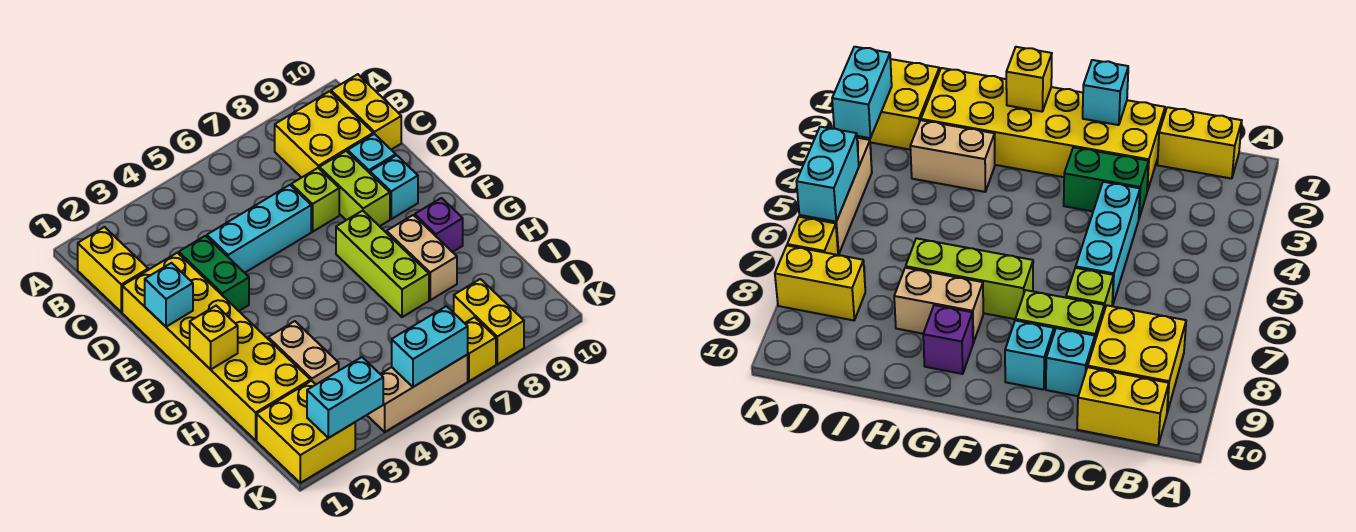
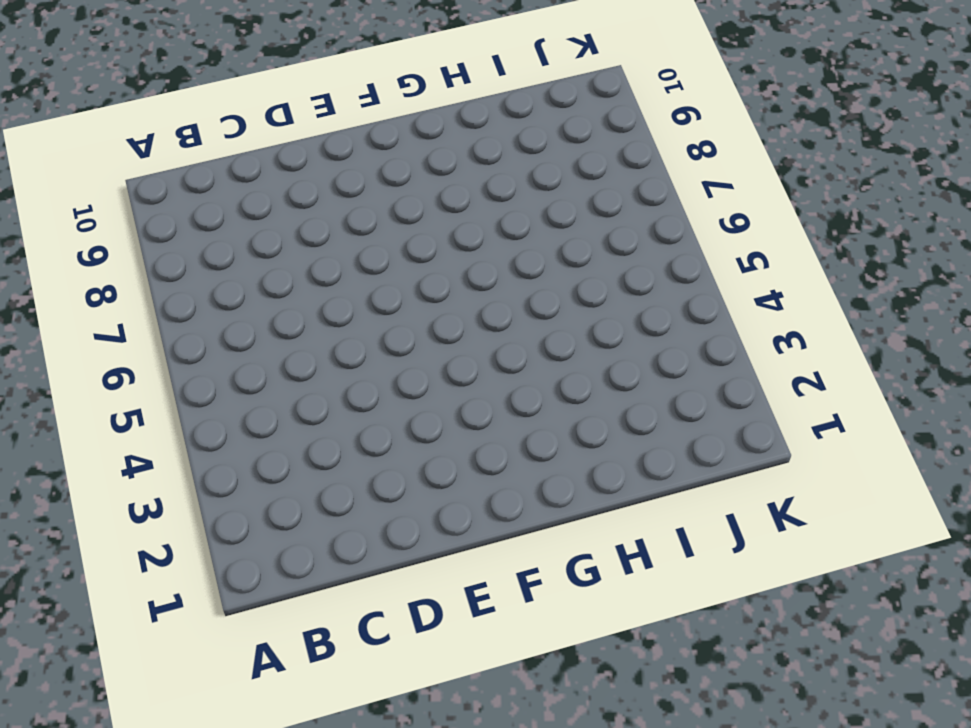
none -> yellow brick B1:C1 level 1
none -> yellow brick B8:C9 level 1
none -> yellow brick B10:C10 level 1

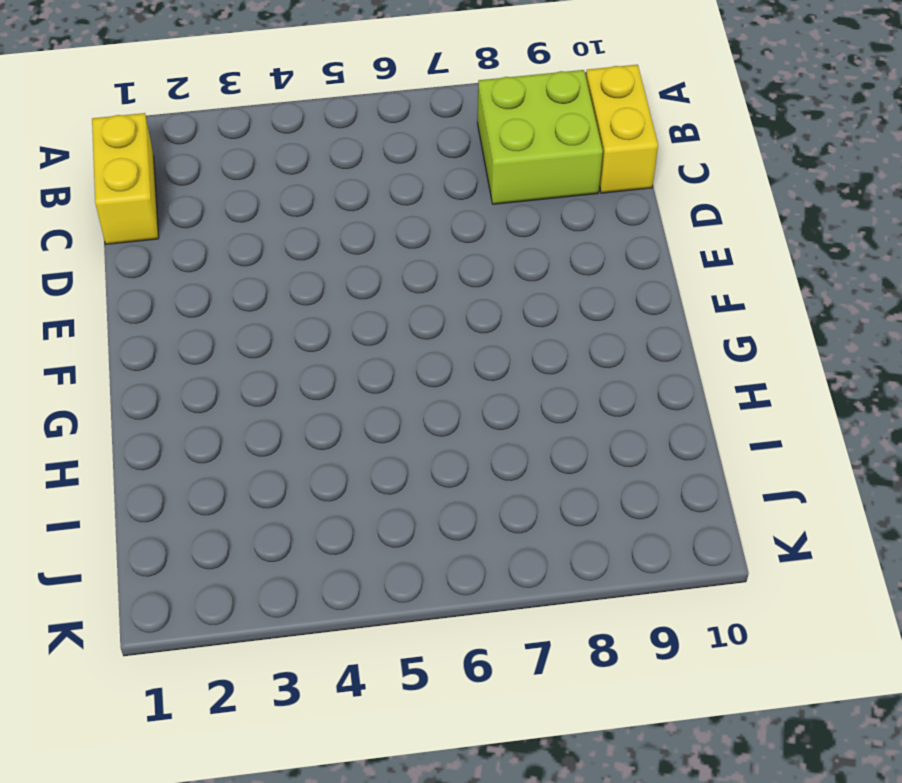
lime brick B8:C9 level 1 -> yellow brick B8:C9 level 1
none -> yellow brick D1:I2 level 1
none -> green brick D3:E3 level 1
none -> cyan brick D4:D6 level 1

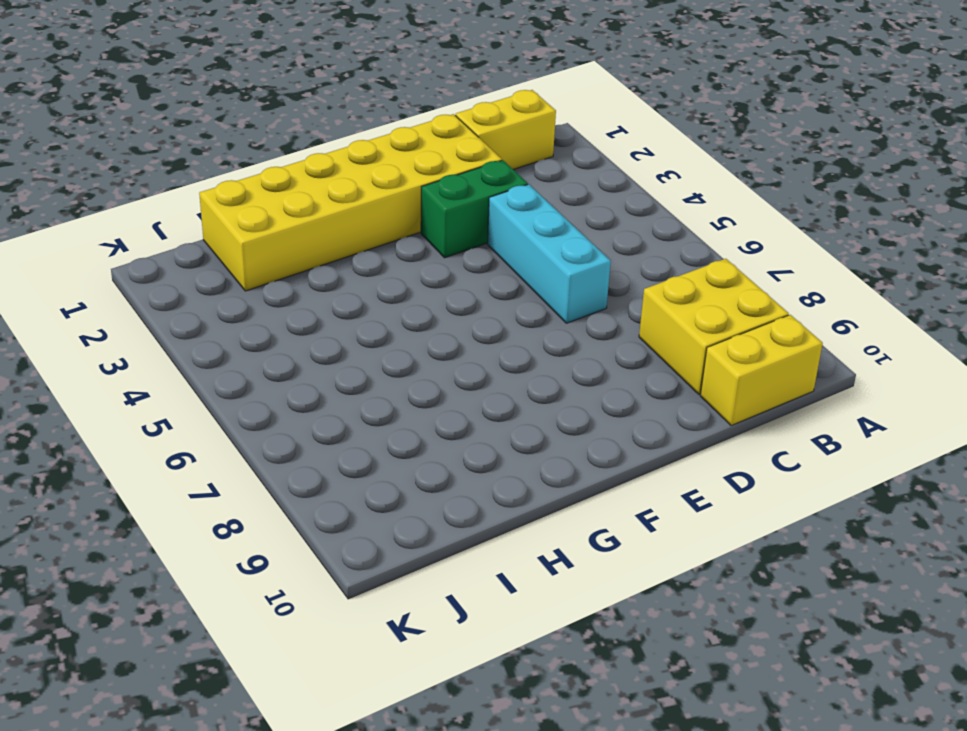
none -> lime brick D7 level 1
none -> lime brick D8:E8 level 1
none -> cyan brick D9 level 1

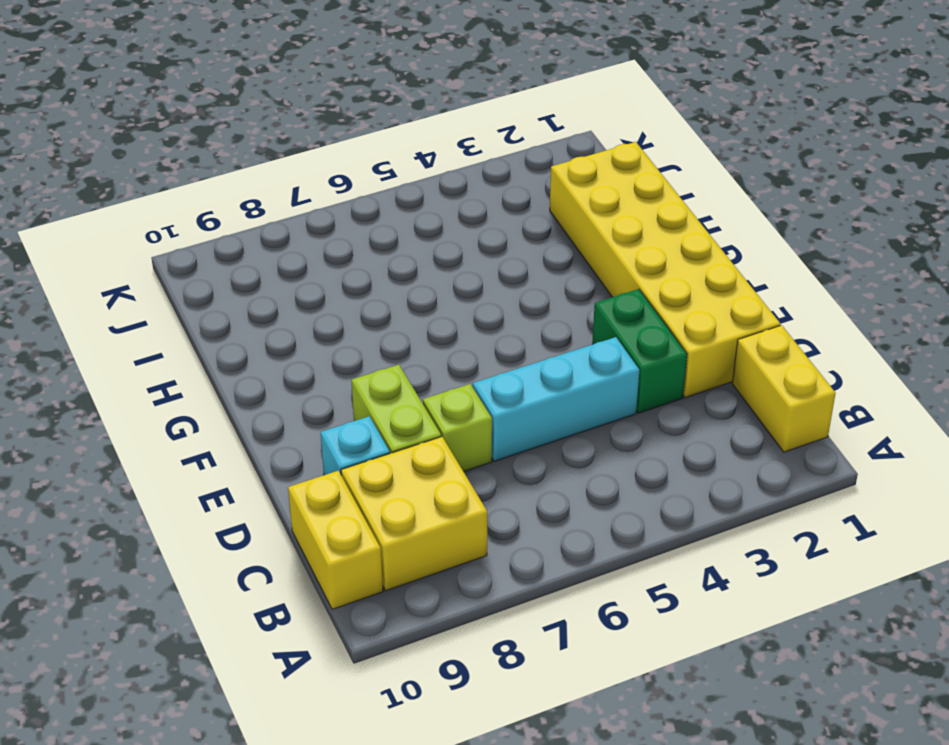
none -> cyan brick E9 level 1
none -> lime brick F7:H7 level 1
none -> tan brick G8:H8 level 1

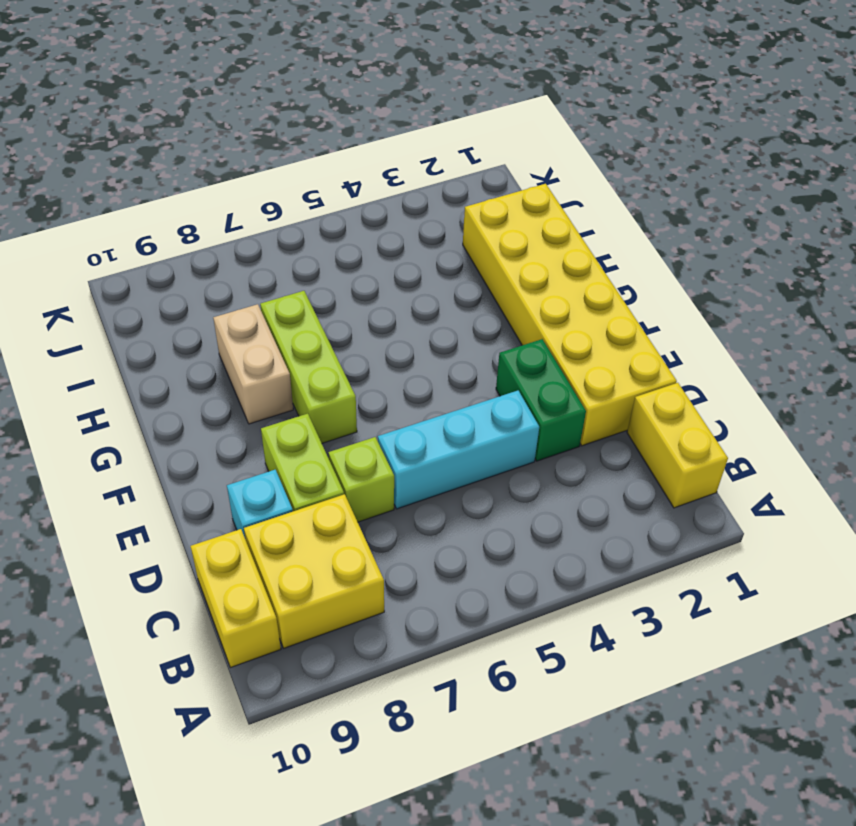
none -> cyan brick E9 level 1
none -> purple brick G9 level 1
none -> tan brick H3:I3 level 1

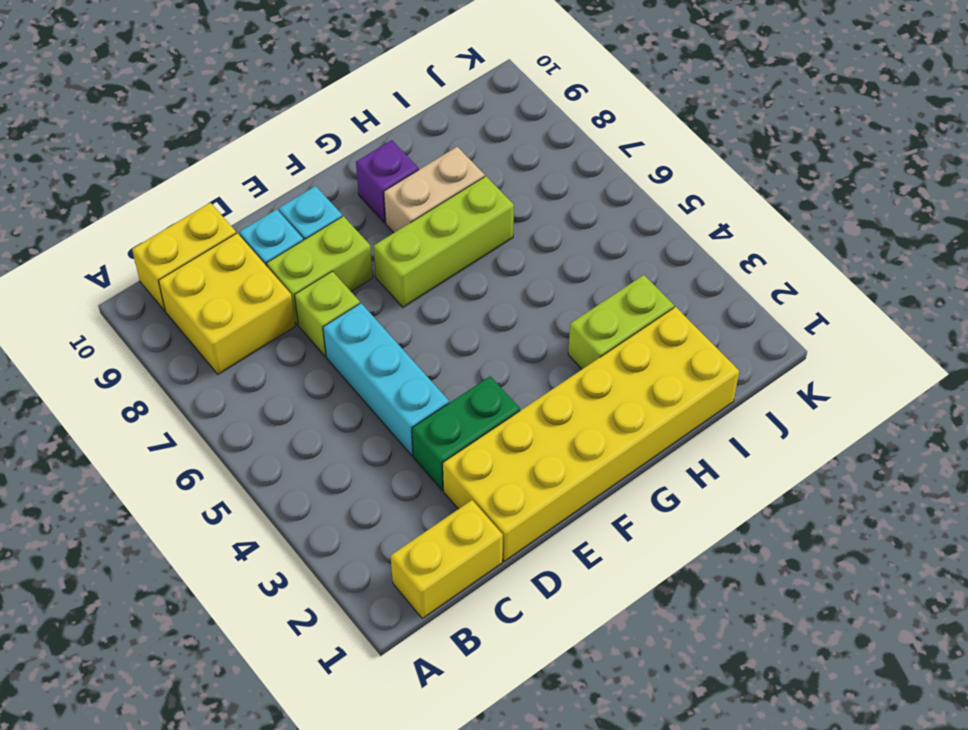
lime brick H3:I3 level 1 -> tan brick H3:I3 level 1
none -> yellow brick J1:K2 level 1
none -> yellow brick J8:K8 level 1
none -> tan brick K4:K6 level 1

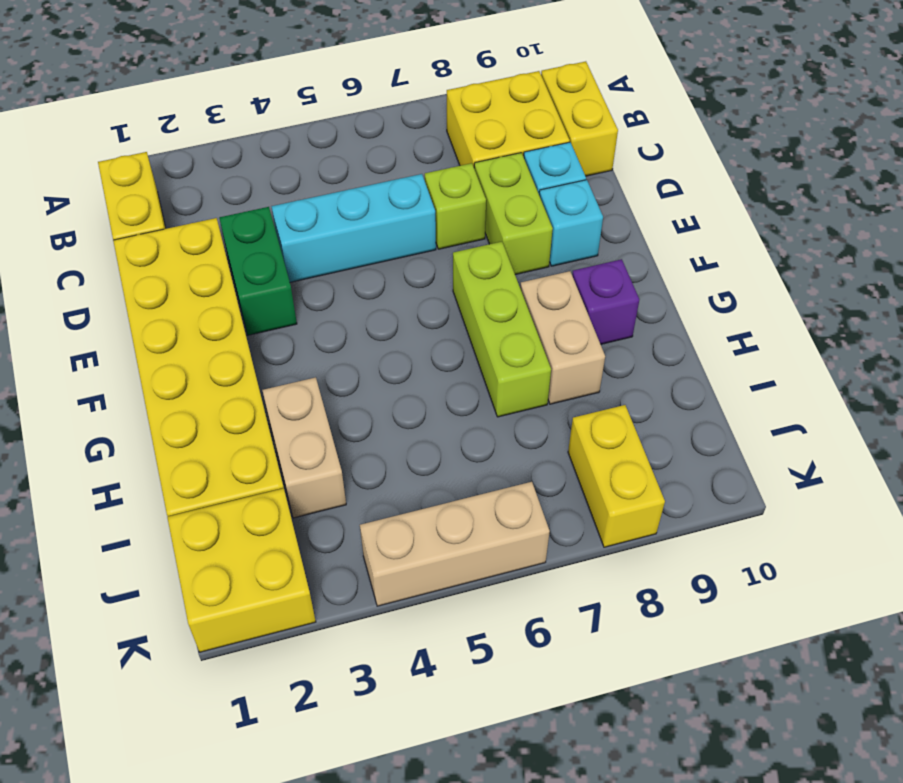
none -> yellow brick K7 level 1
none -> cyan brick E1 level 2
none -> yellow brick G1 level 2

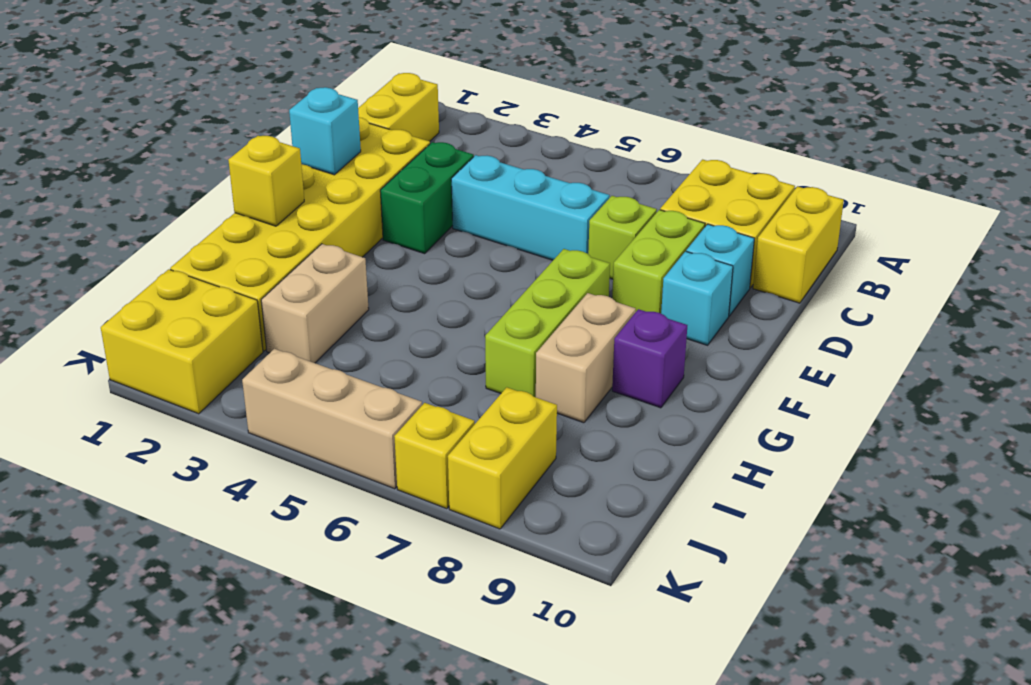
none -> cyan brick K2:K3 level 2
none -> cyan brick K5:K6 level 2

